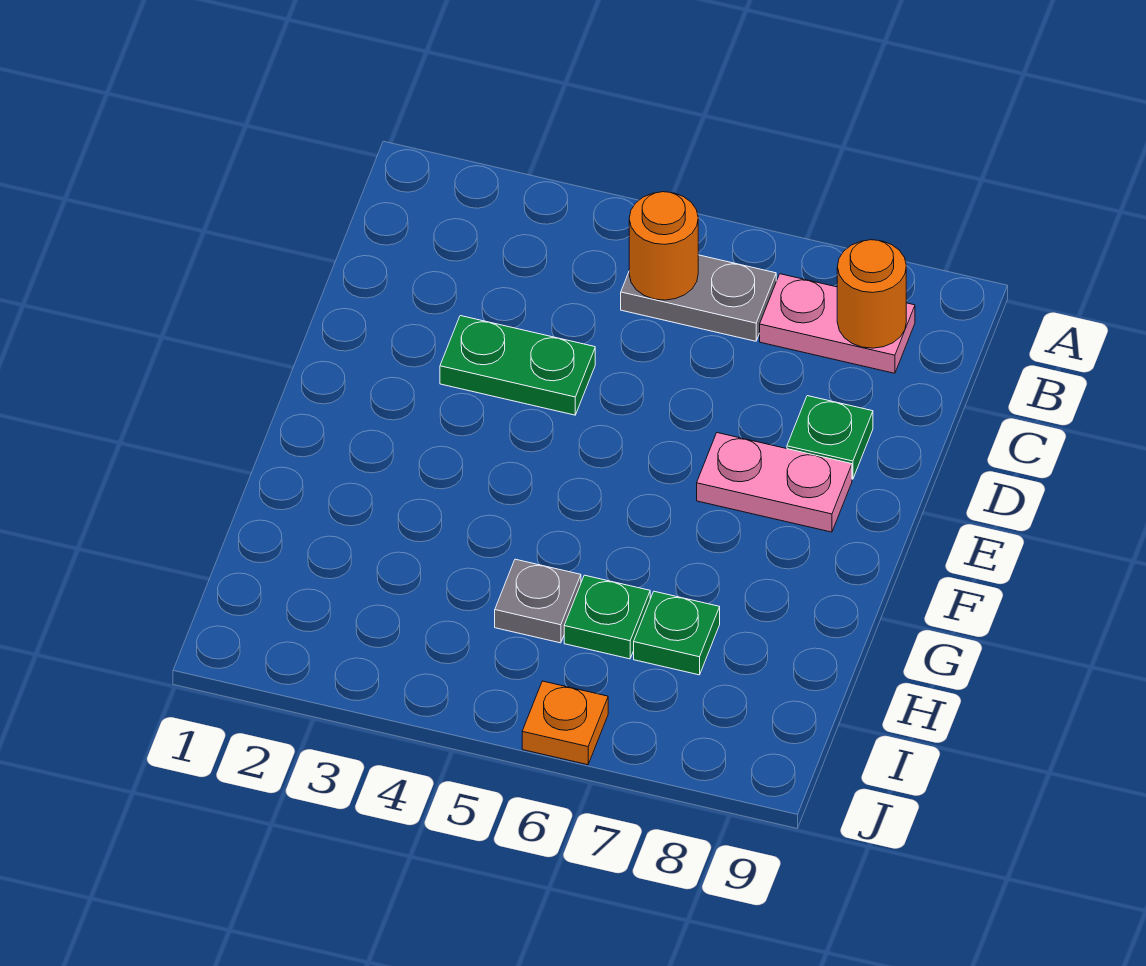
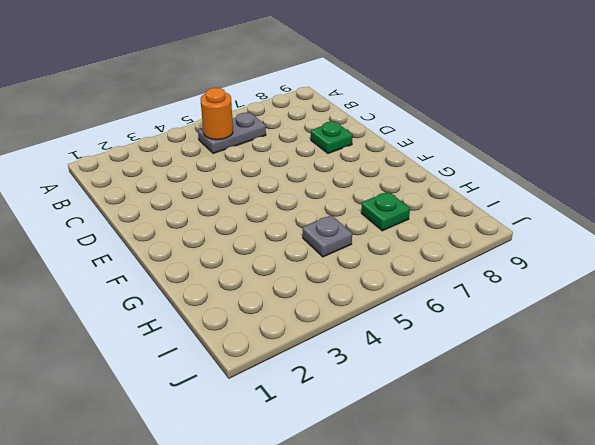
none -> pink plate B7:B8 level 1
none -> green plate D3:D4 level 1

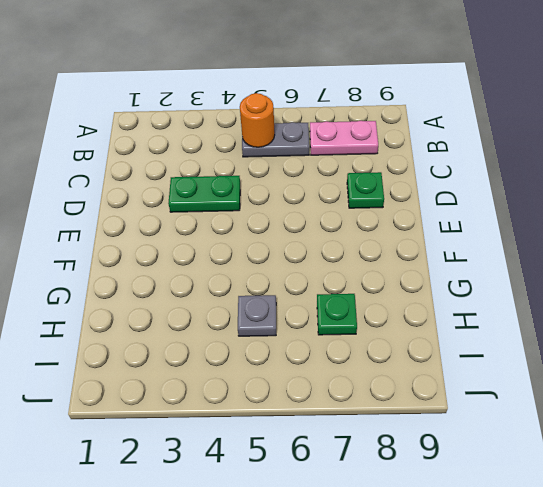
none -> pink plate E7:E8 level 1
none -> green plate H6 level 1

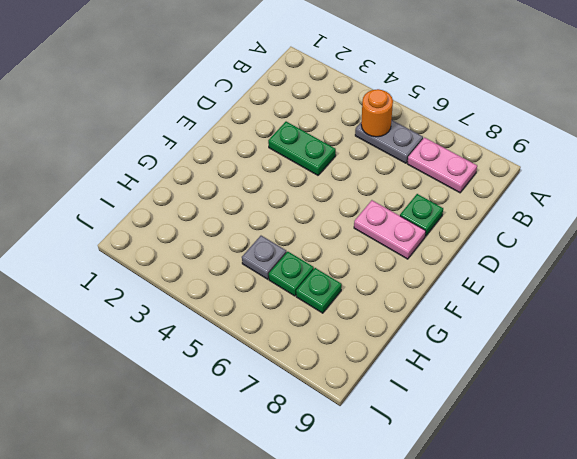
none -> orange plate J6 level 1
none -> orange round brick B8 level 2

